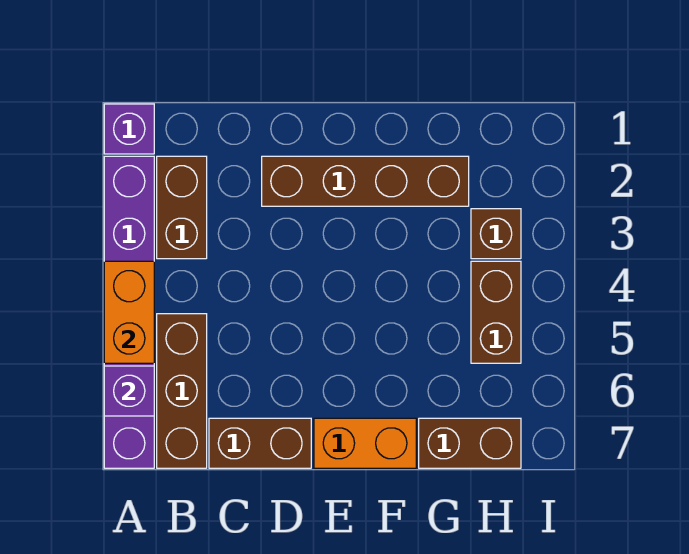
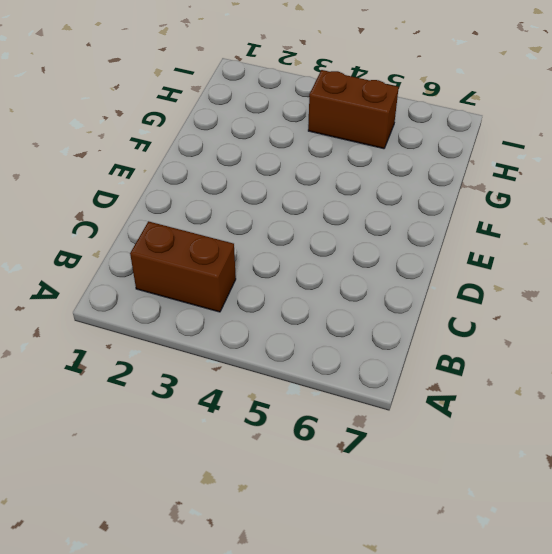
none -> purple brick A1 level 1
none -> purple brick A2:A7 level 1
none -> brown brick B5:B7 level 1

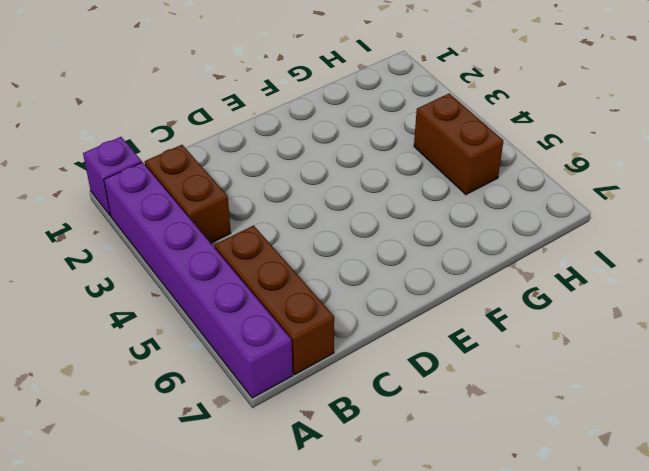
none -> brown brick C7:D7 level 1
none -> brown brick D2:G2 level 1
none -> orange brick E7:F7 level 1

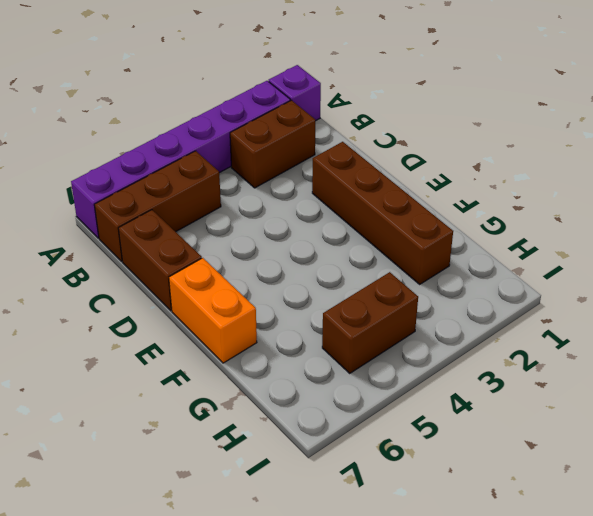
none -> brown brick G7:H7 level 1
none -> brown brick H3 level 1
none -> orange brick A4:A5 level 2

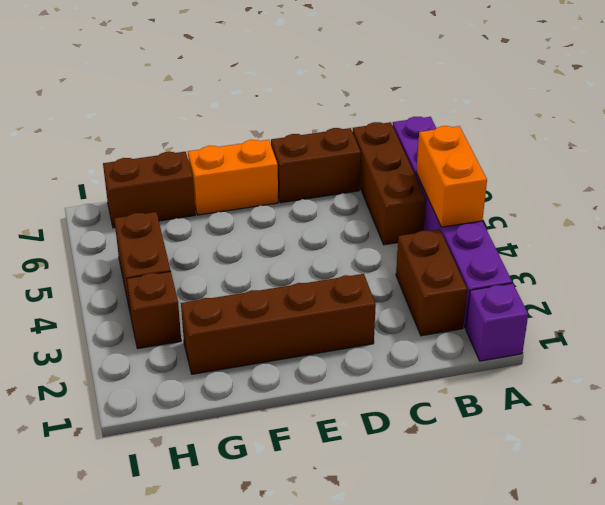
none -> purple brick A6 level 2

